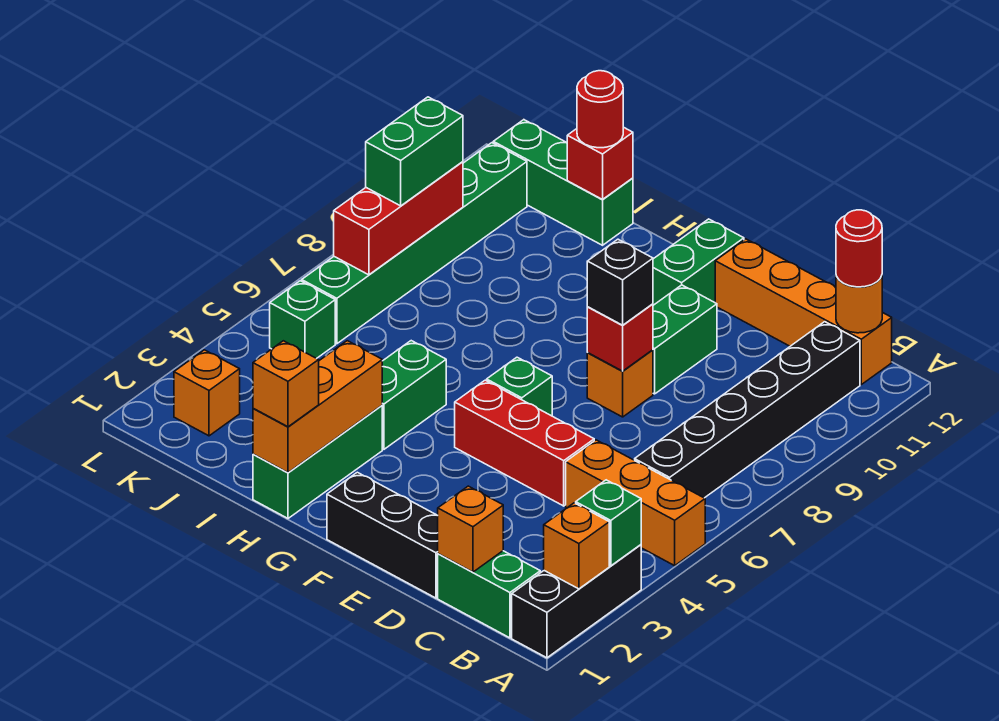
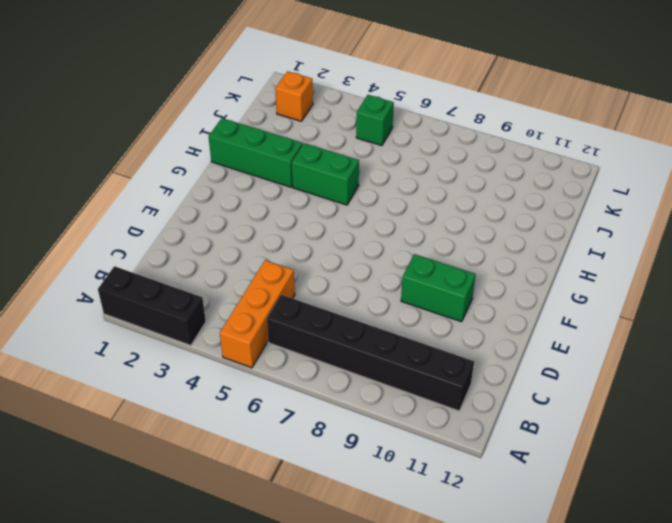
none -> green brick B1:C1 level 1
none -> orange brick B12:E12 level 1
none -> black brick D1:F1 level 1
none -> red brick D5:F5 level 1

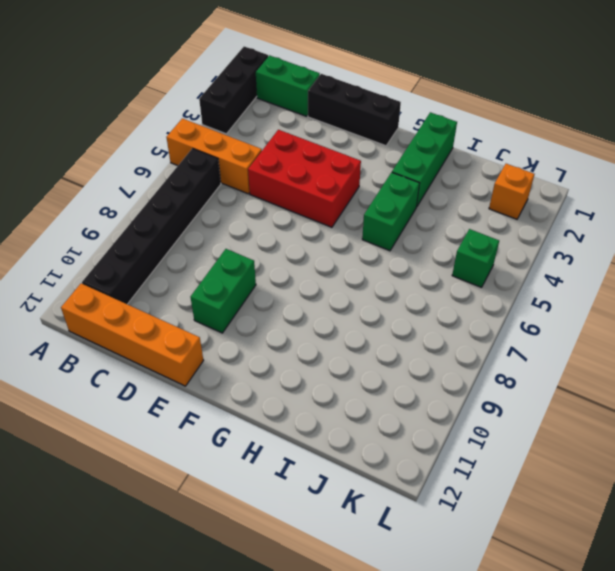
red brick D4:F5 level 1 -> red brick D5:F5 level 1
none -> orange brick E8 level 1
none -> green brick F6 level 1
none -> green brick F11:F12 level 1
none -> green brick I12:K12 level 1

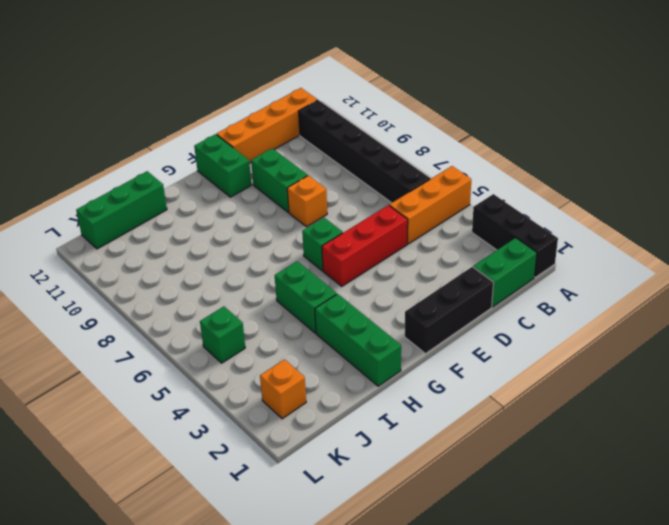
none -> green brick K6:K11 level 1
none -> orange brick A2 level 2
none -> green brick A3 level 2
none -> orange round brick B12 level 2

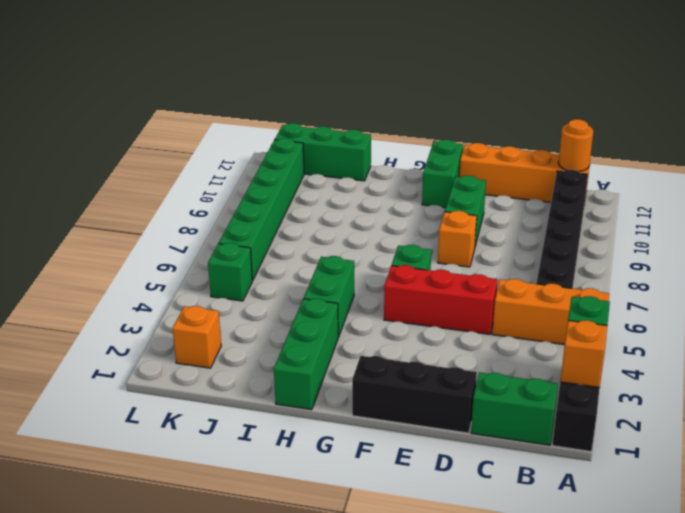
none -> orange brick C1 level 2
none -> red brick E8 level 2
none -> orange brick H1:H3 level 2
none -> red brick I12 level 2

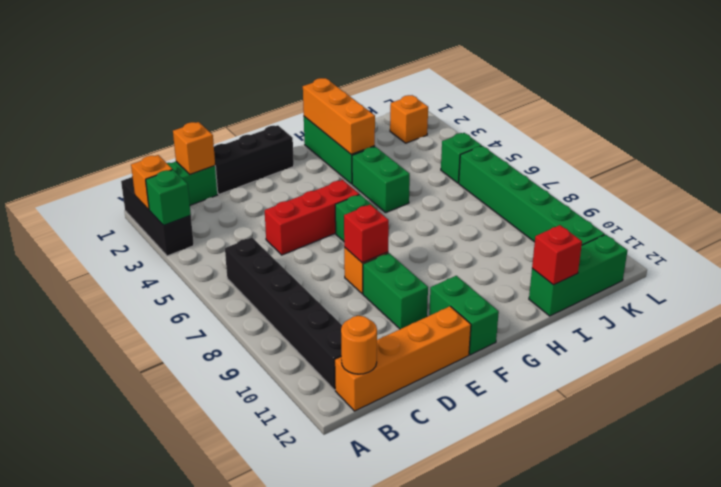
none -> orange brick A5:C5 level 1
none -> red brick K7:K9 level 2
none -> red round brick B12 level 3
none -> black brick E8 level 3

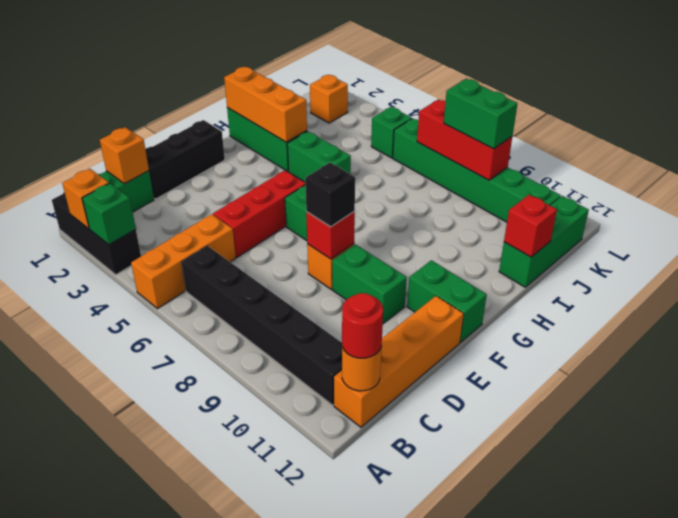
none -> orange brick H1 level 3
none -> red round brick I12 level 3

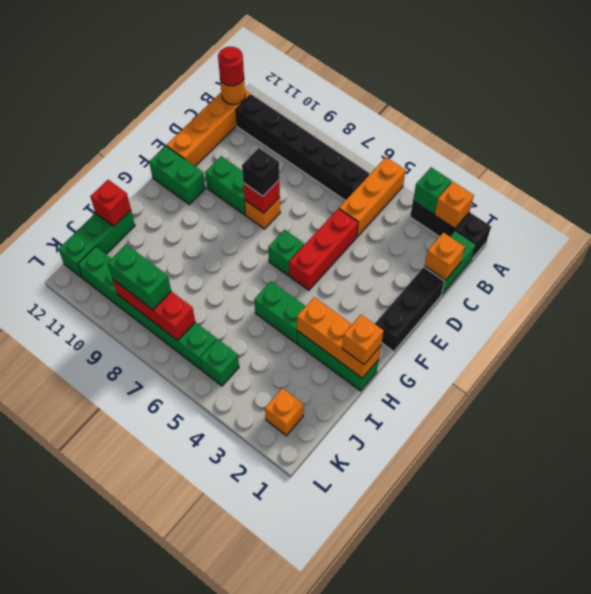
none -> red round brick I12 level 3

